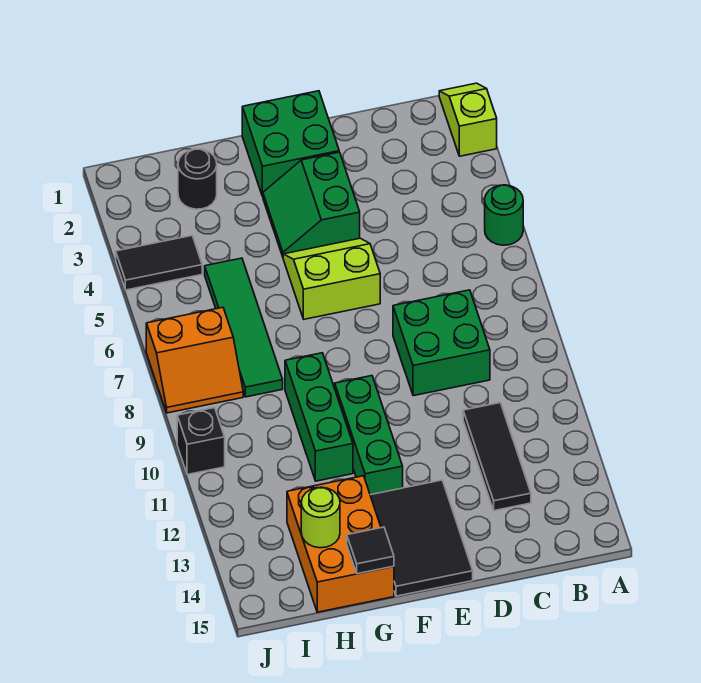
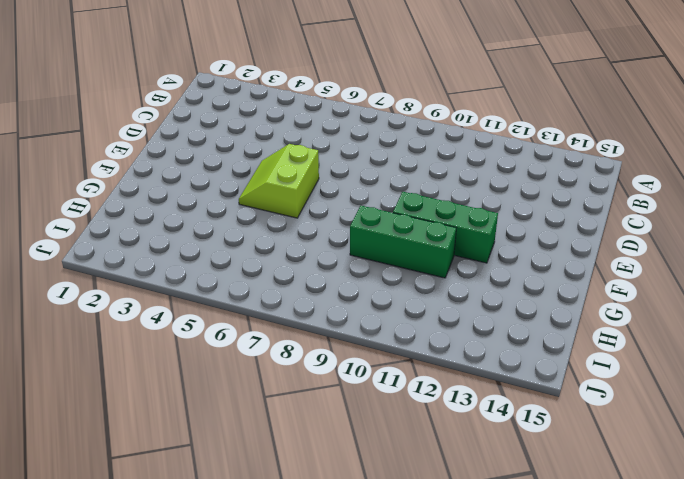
none -> lime slope A1:A2 level 1 top 2
none -> green round brick A5 level 1
none -> green brick C8:D9 level 1

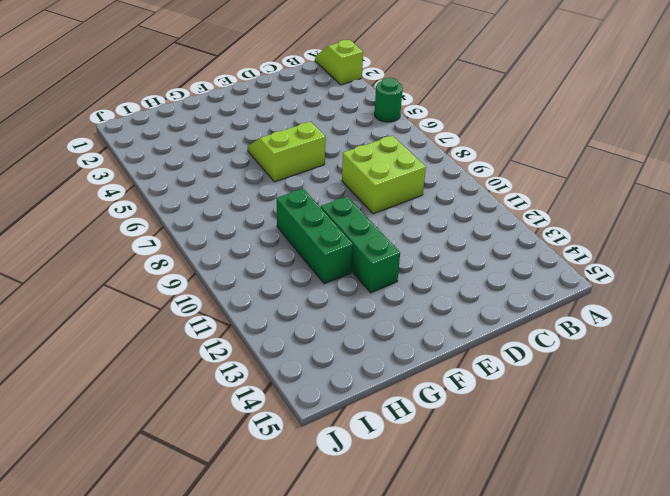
lime brick C8:D9 level 1 -> green brick C8:D9 level 1
none -> black tile C11:C13 level 1
none -> green brick E1:F2 level 1
none -> green slope E3:F4 level 1 top E

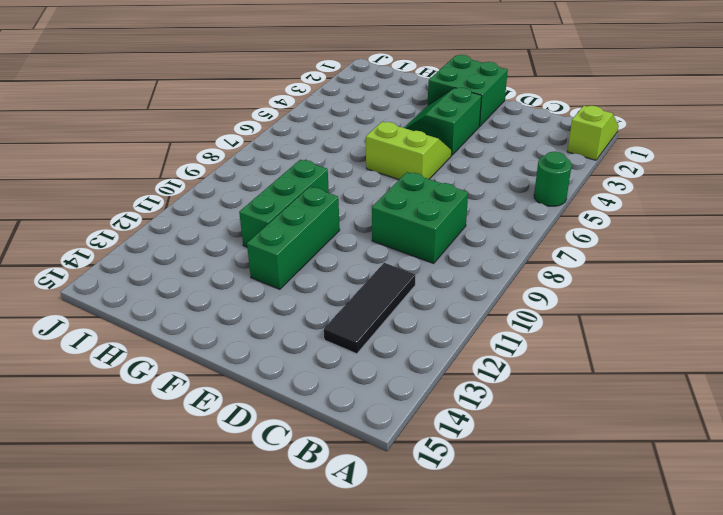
none -> black tile E13:F15 level 1
none -> orange brick G13:H15 level 1
none -> black round brick H2 level 1

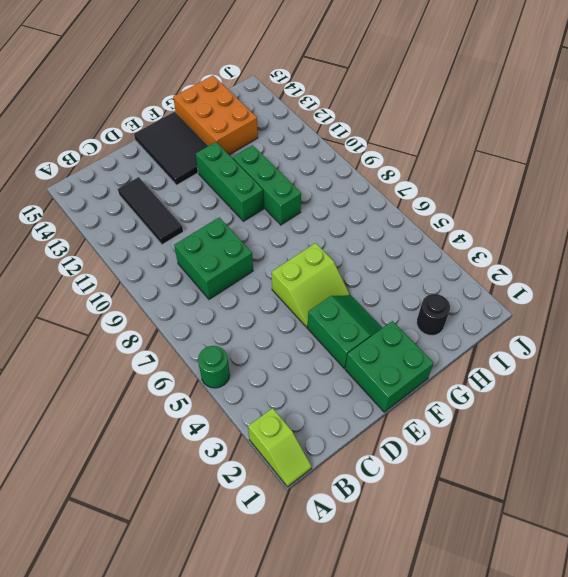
none -> green tile H5:H8 level 1
none -> black tile I4:J4 level 1
none -> orange slope I7:J8 level 1 top 7

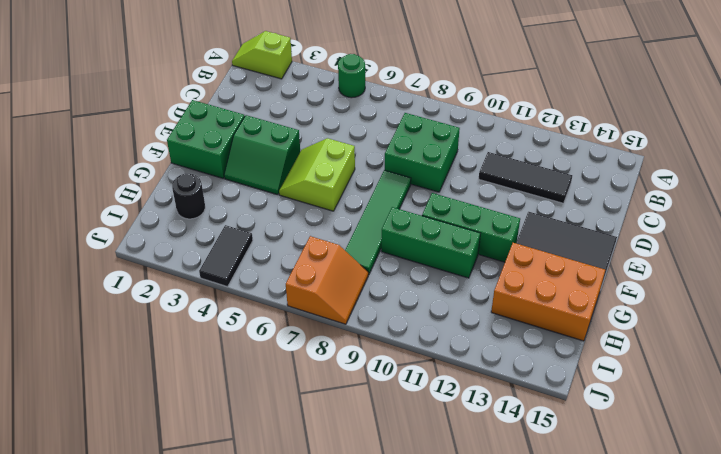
green tile E8:H8 level 1 -> green tile H5:H8 level 1
none -> black brick J10 level 1
none -> black tile G15 level 2
none -> lime round brick H14 level 2

